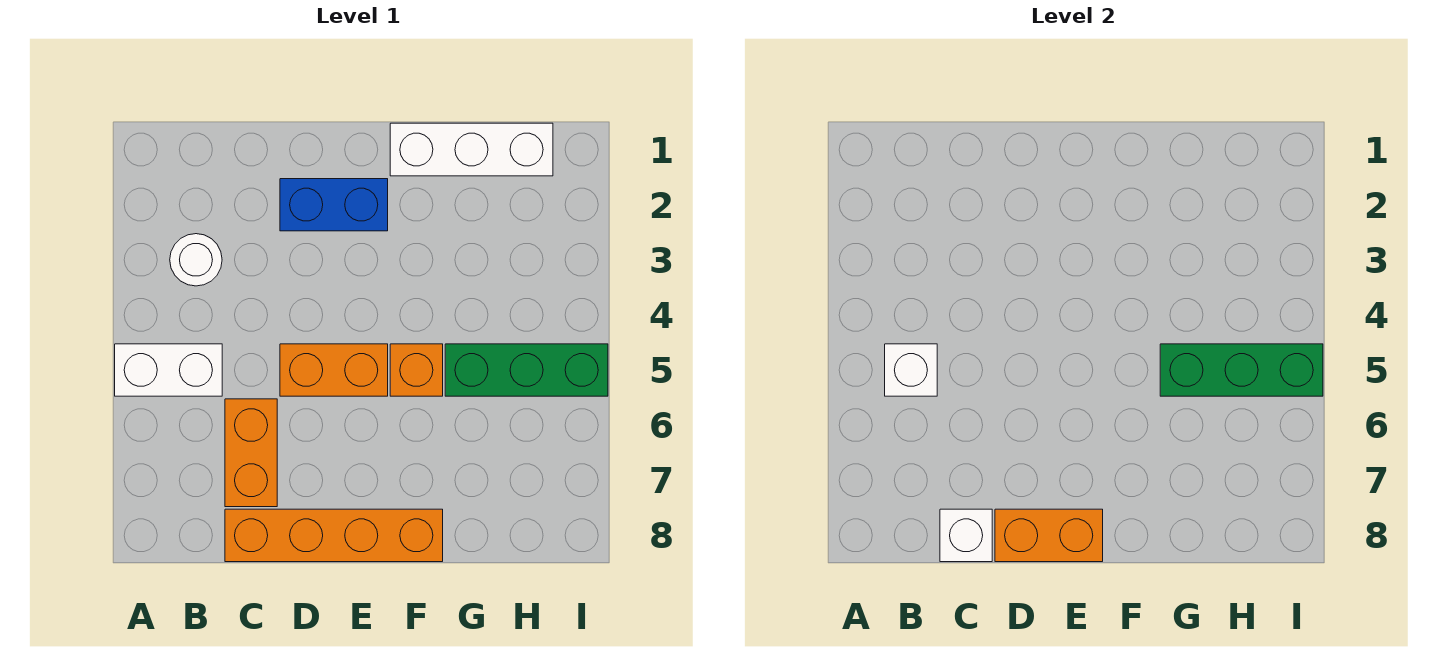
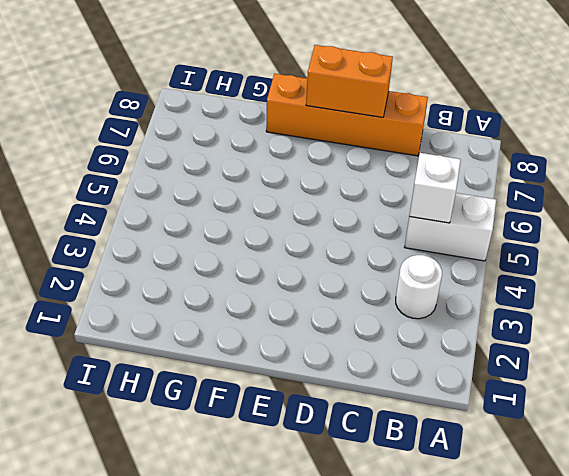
none -> orange brick C6:C7 level 1
none -> blue brick D2:E2 level 1
none -> orange brick D5:E5 level 1

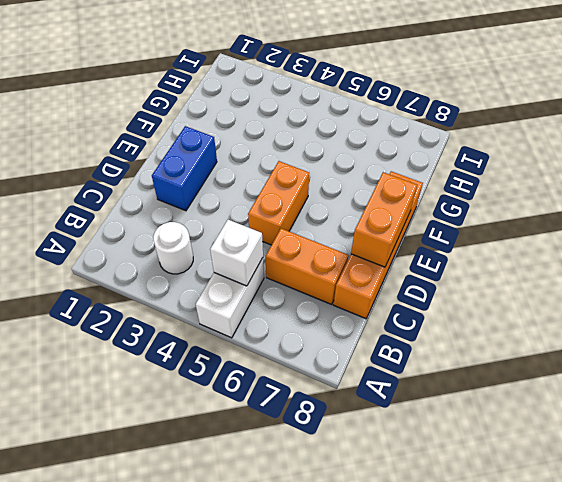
none -> white brick F1:H1 level 1
none -> orange brick F5 level 1
none -> green brick G5:I5 level 1

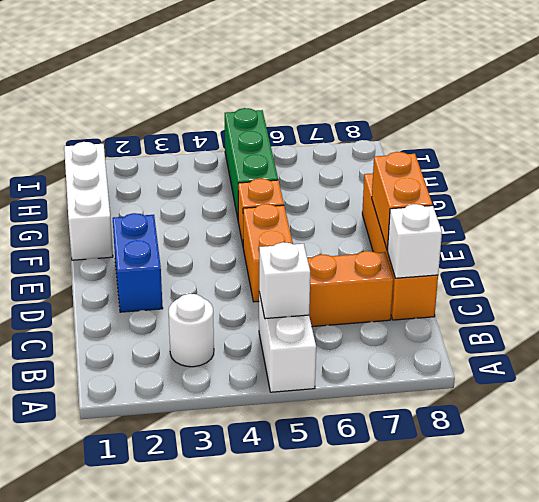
none -> green brick G5:I5 level 2

